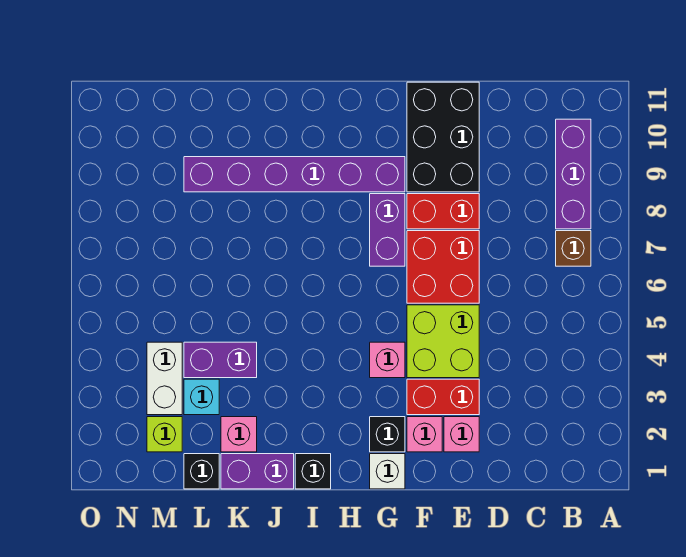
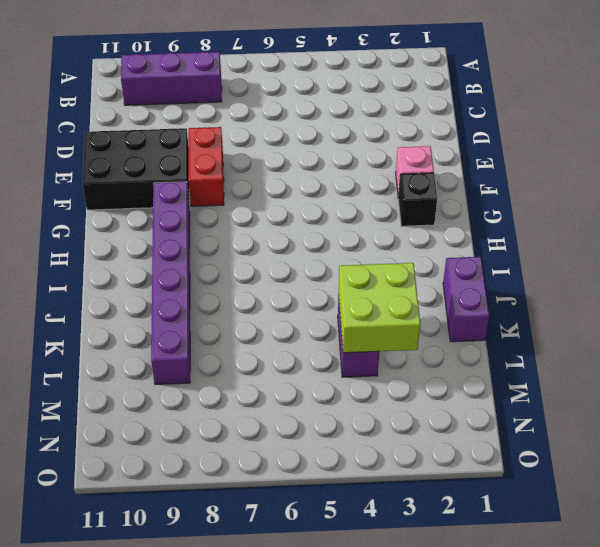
lime brick K3:L4 level 2 -> lime brick E4:F5 level 1
none -> brown brick B7 level 1
none -> pink brick E2 level 1
none -> red brick E3:F3 level 1

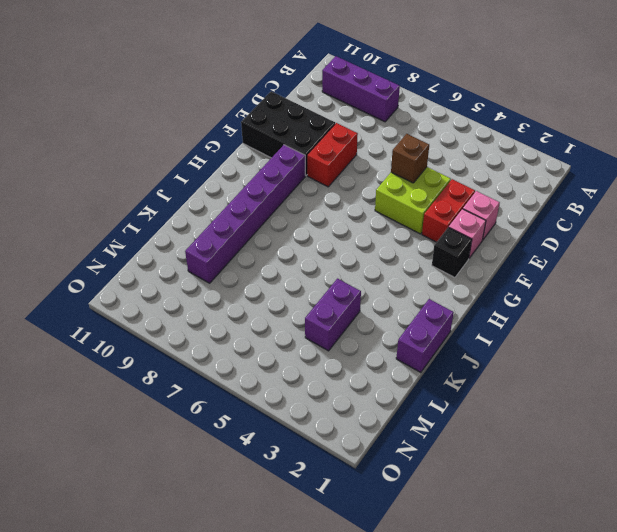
brown brick E5 level 2 -> brown brick B7 level 1
none -> red brick E6:F7 level 1
none -> white brick G1 level 1
none -> pink brick G4 level 1

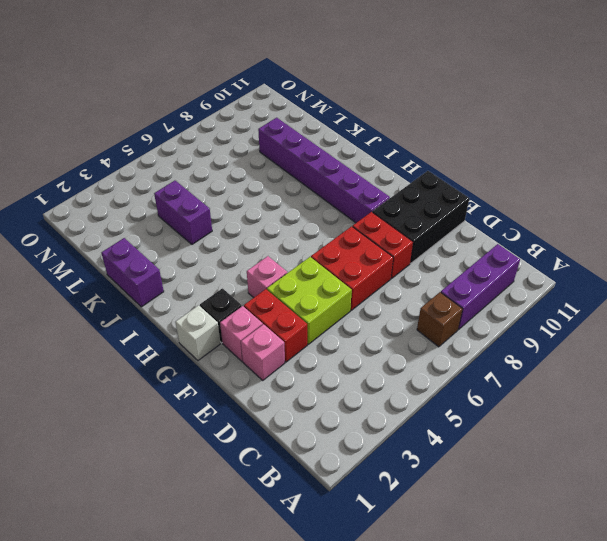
none -> purple brick G7:G8 level 1
none -> black brick I1 level 1
none -> pink brick K2 level 1

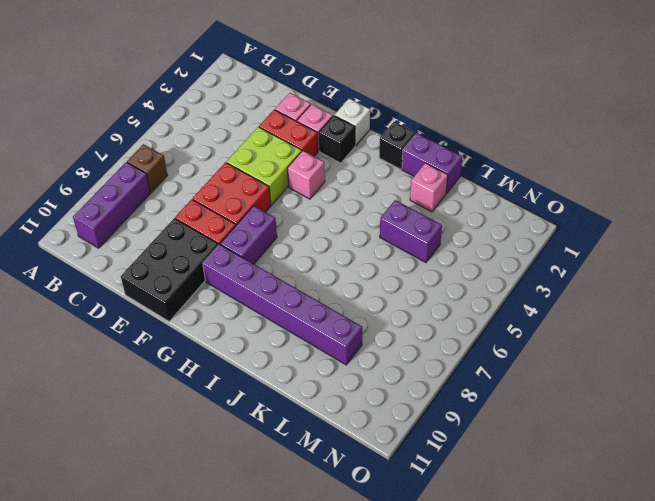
none -> black brick L1 level 1
none -> cyan brick L3 level 1
none -> lime brick M2 level 1

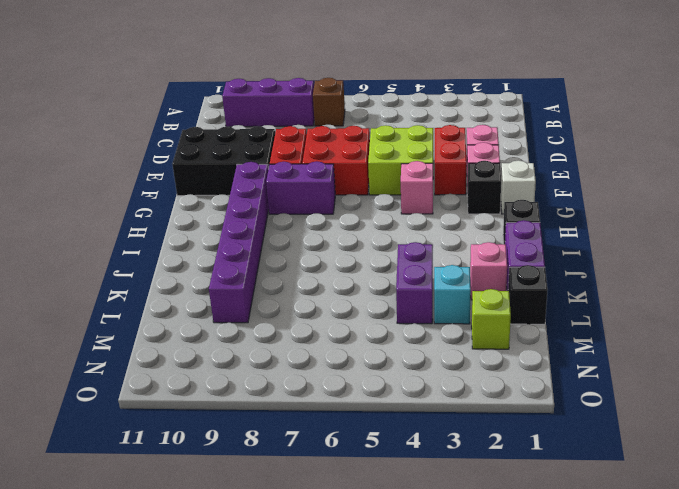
none -> white brick M3:M4 level 1

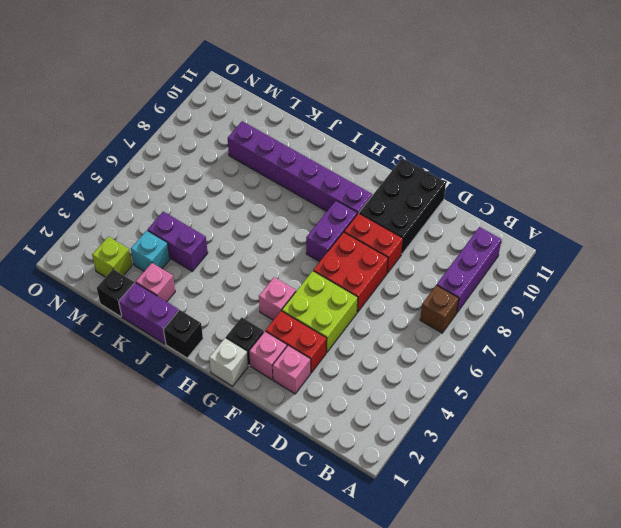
none -> white brick M3:M4 level 1

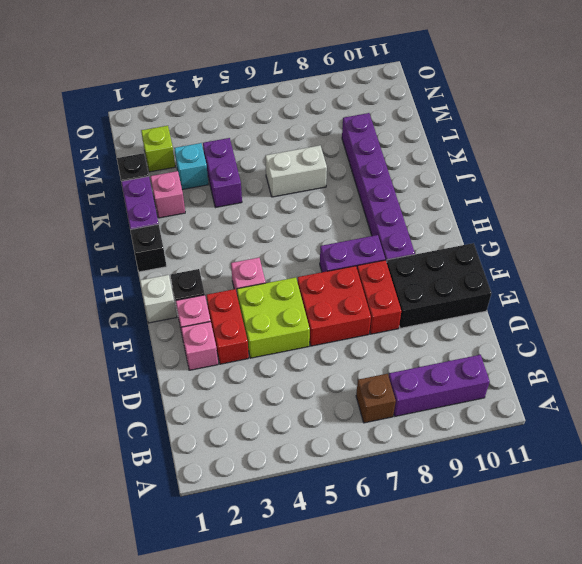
white brick K6:K7 level 1 -> white brick M3:M4 level 1

